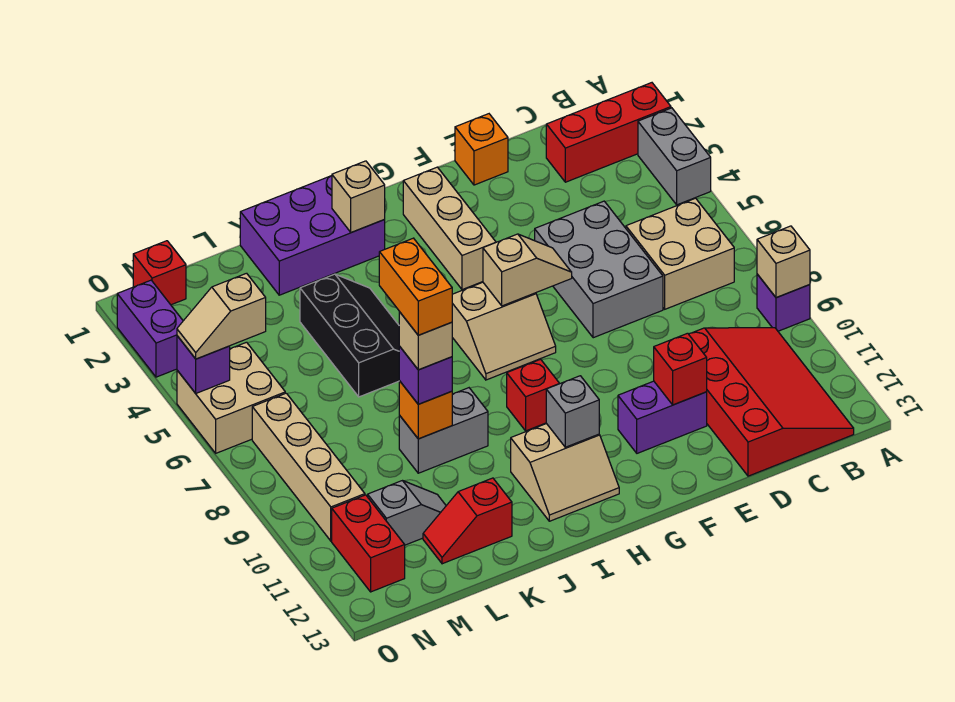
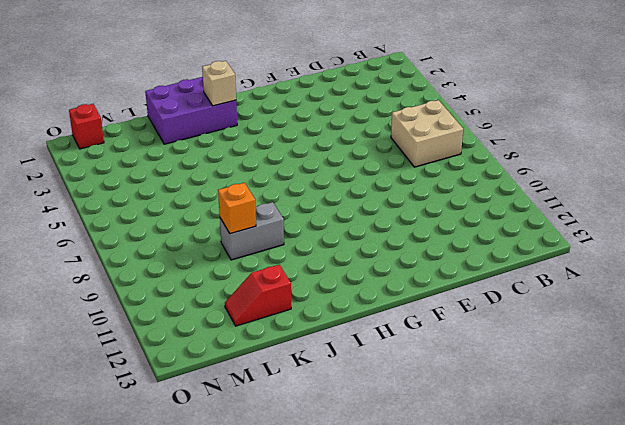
none -> red brick A2:C2 level 1
none -> grey brick A3:A4 level 1
none -> purple brick A9 level 1
none -> red slope B10:D13 level 1 top D

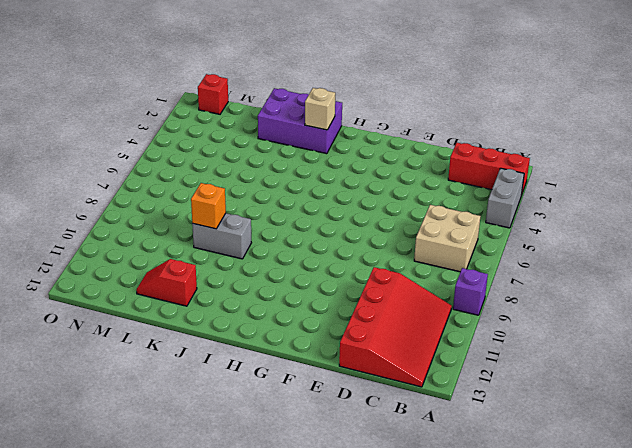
none -> grey brick D5:E7 level 1
none -> orange brick E1 level 1
none -> purple brick E11:F11 level 1
none -> tan brick G2:G4 level 1

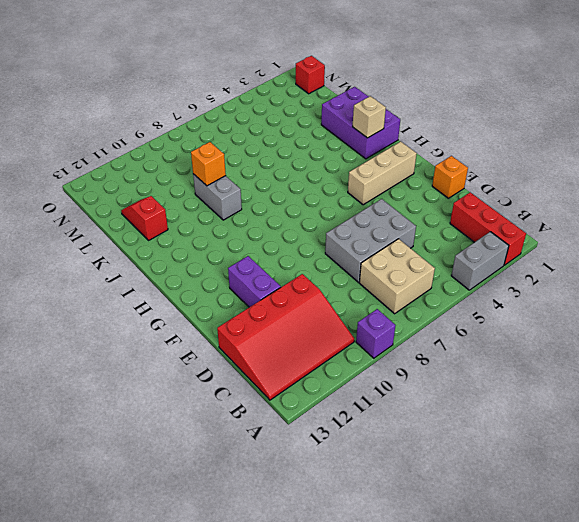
none -> tan slope G6:H7 level 1 top 6
none -> red brick H9 level 1
none -> tan slope H11:I12 level 1 top 11
none -> black slope J4:K6 level 1 top K

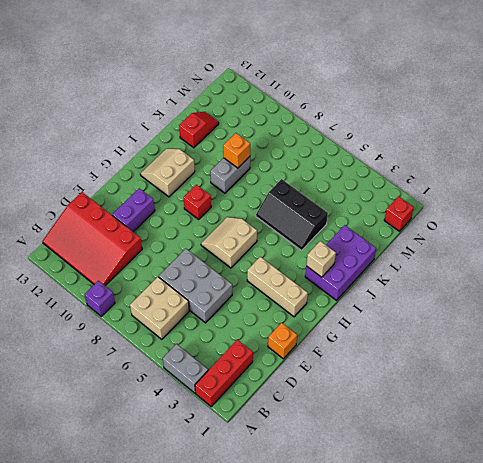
none -> grey slope L11:M11 level 1 top M
none -> tan brick N5:O6 level 1
none -> tan brick N7:N10 level 1
none -> red brick N11:N12 level 1

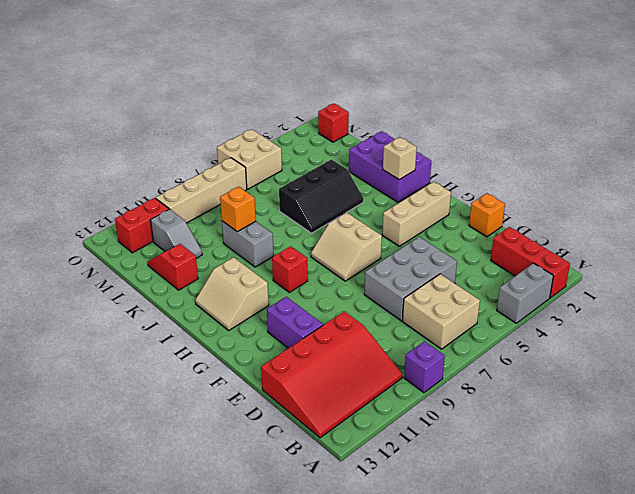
none -> purple brick O2:O3 level 1
none -> tan brick A9 level 2
none -> red brick E11 level 2
none -> tan slope F6:G6 level 2 top G

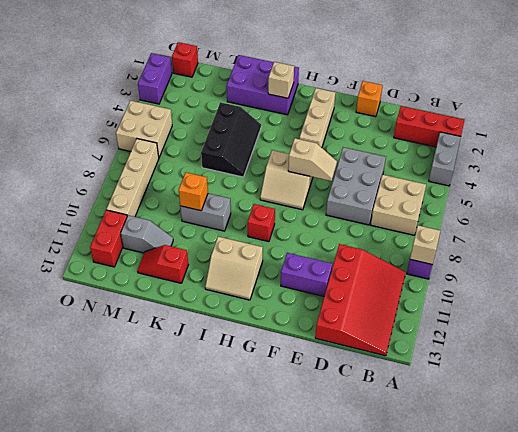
none -> red brick E11 level 2
none -> grey brick H11 level 2
none -> purple brick O5 level 2
none -> purple brick K9 level 3

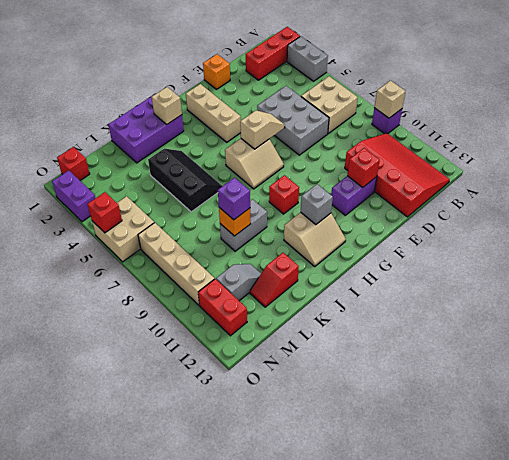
red brick O5 level 2 -> purple brick O5 level 2
none -> tan slope N5:O5 level 3 top N
none -> tan brick K9 level 4
none -> orange brick K8:K9 level 5

